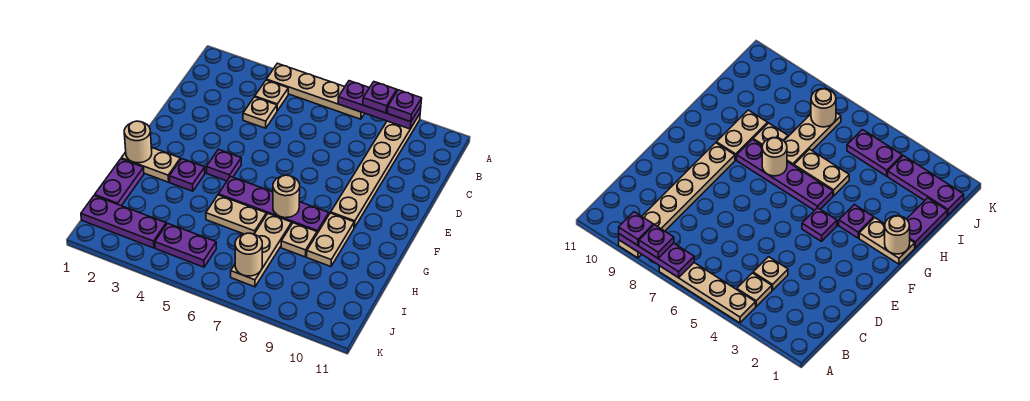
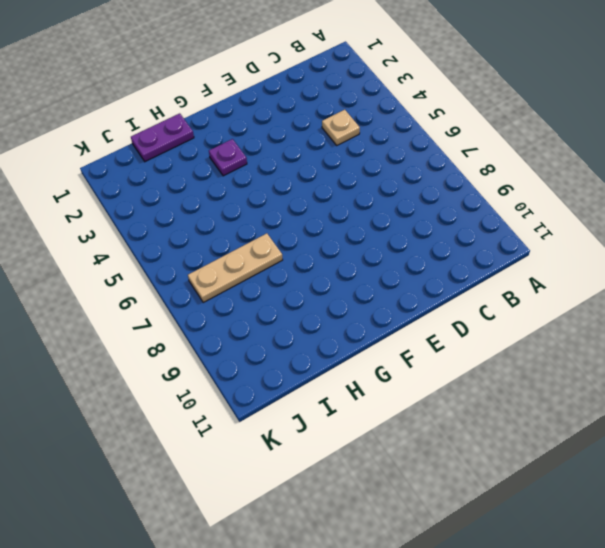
none -> tan plate A4:A7 level 1
none -> tan plate A9:F9 level 1
none -> tan plate B4 level 1

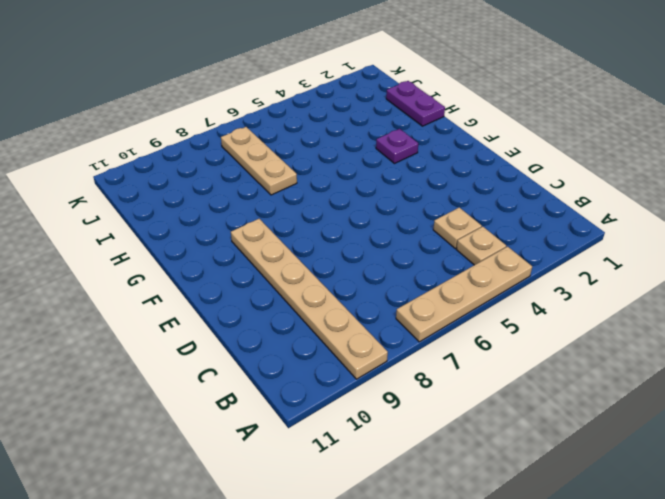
none -> purple plate F4 level 1
none -> tan plate G1:G2 level 1
none -> purple plate G5:G8 level 1

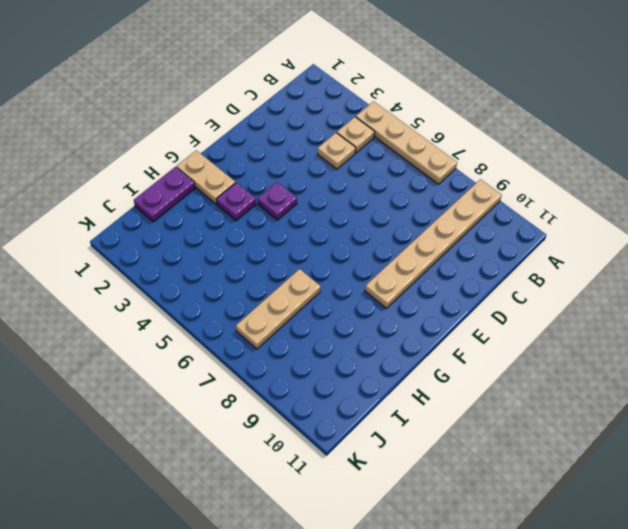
none -> purple plate G5:G8 level 1
none -> tan plate G9:H9 level 1
none -> tan plate H5:H6 level 1

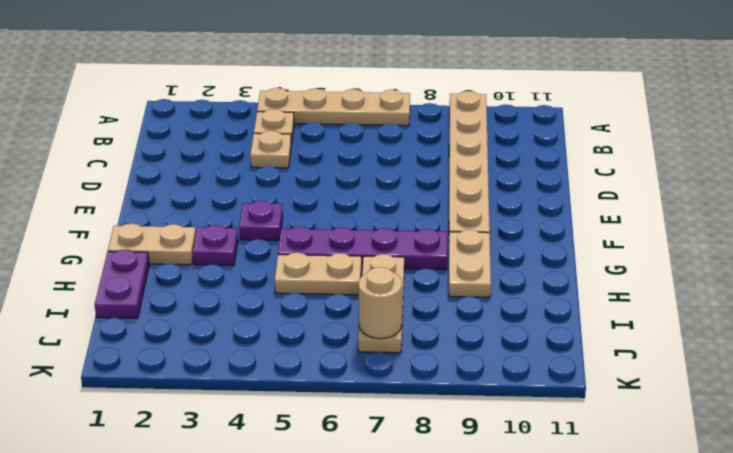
none -> tan plate H8 level 1
none -> purple plate J1:J3 level 1
none -> purple plate J4:J5 level 1

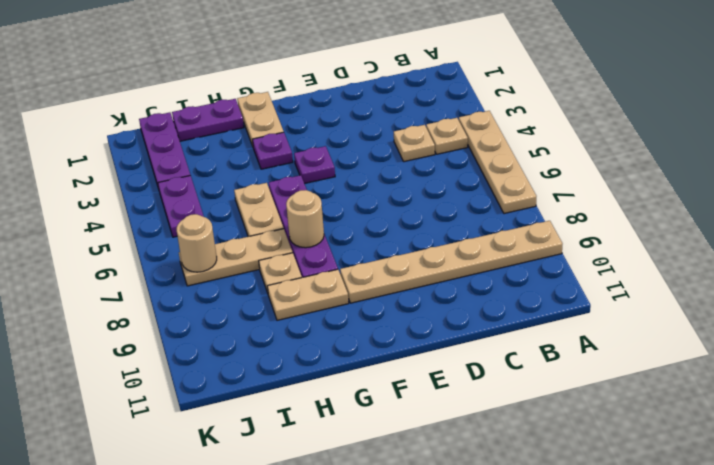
none -> purple plate A7:A9 level 2
none -> tan round brick G1 level 2
none -> purple plate A8 level 3

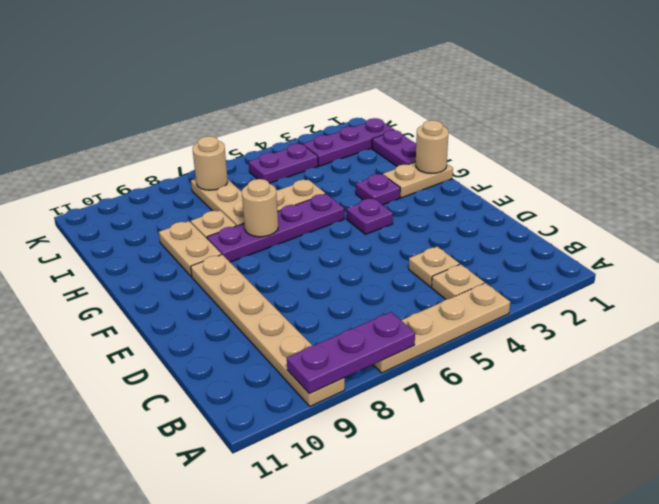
none -> purple plate A8 level 3
none -> purple plate A9 level 3

